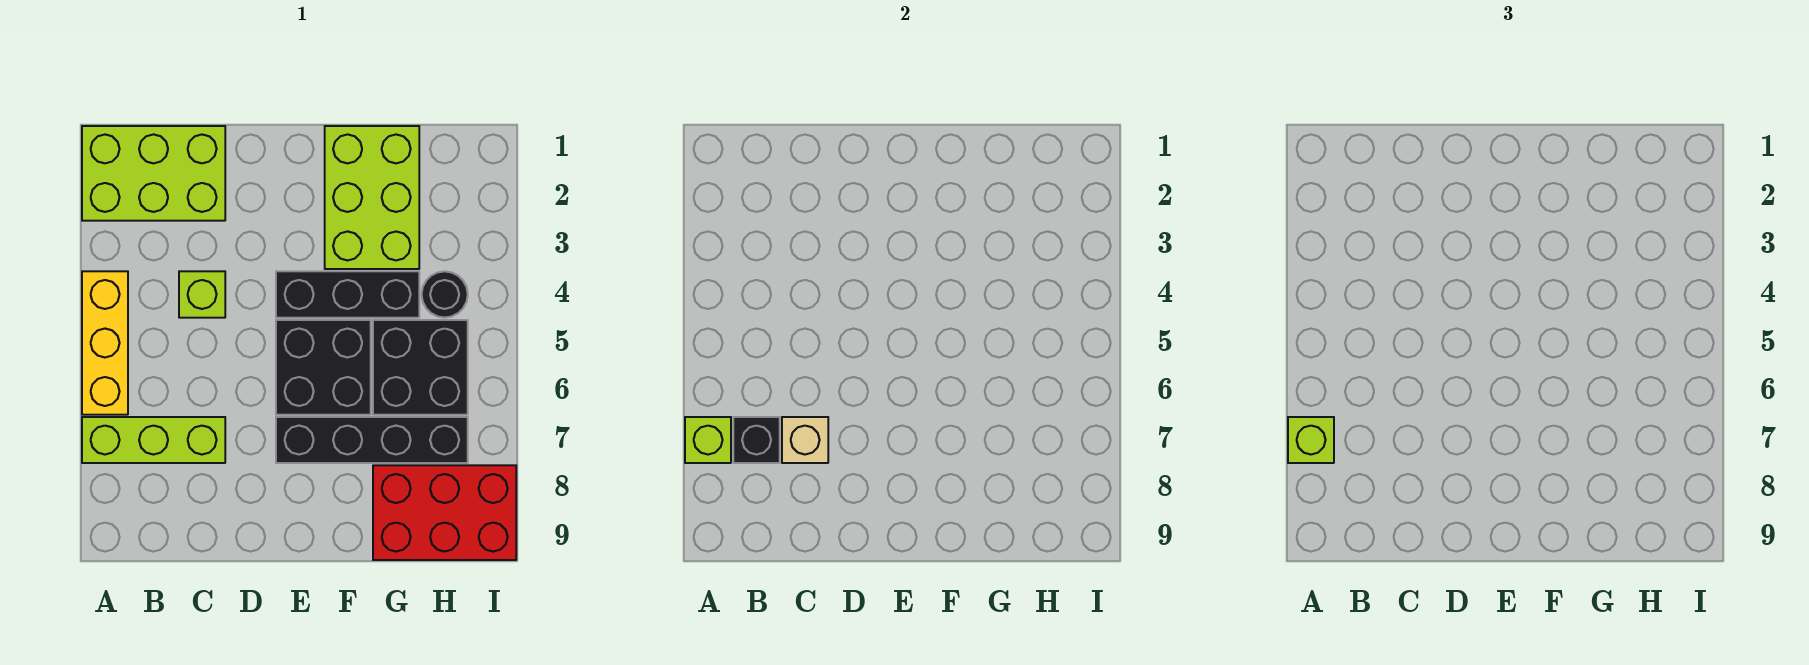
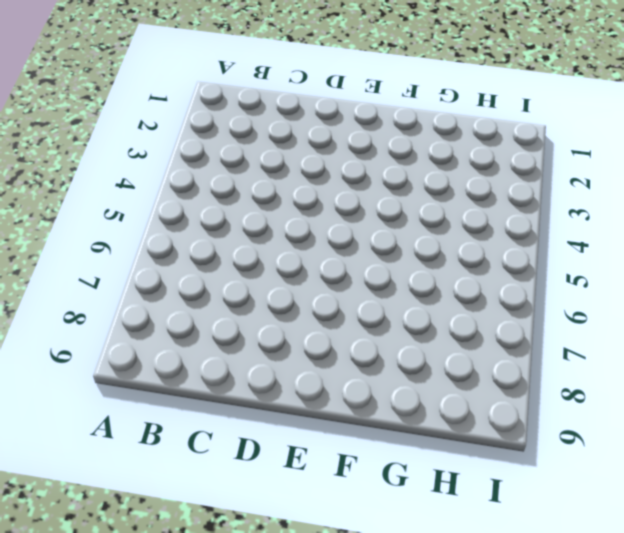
none -> lime brick A1:C2 level 1
none -> yellow brick A4:A6 level 1
none -> lime brick A7:C7 level 1

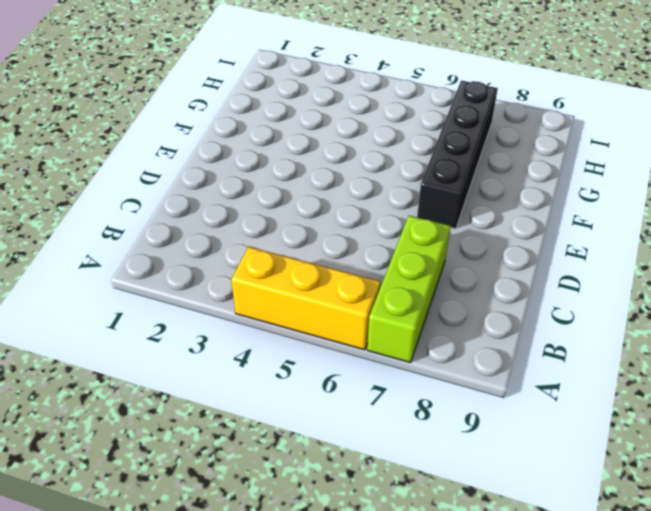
none -> lime brick A1:C2 level 1
none -> lime brick C4 level 1
none -> black brick E4:G4 level 1

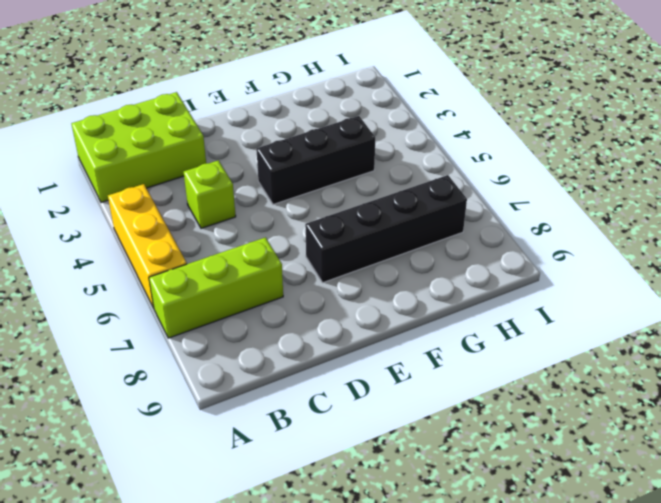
none -> black brick E5:F6 level 1
none -> lime brick F1:G3 level 1
none -> black brick G5:H6 level 1

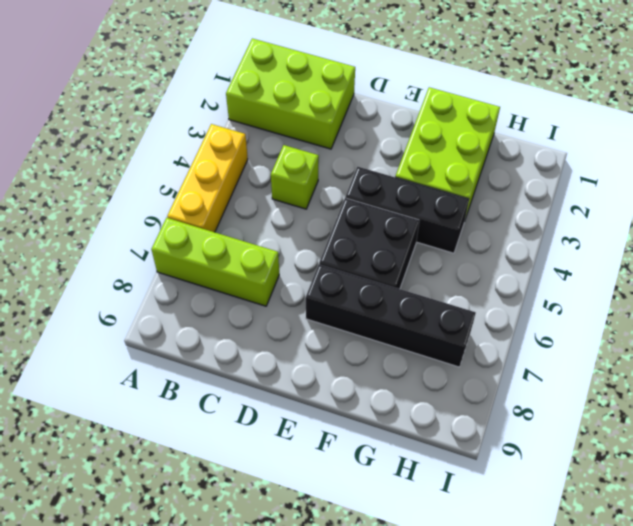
none -> black brick G5:H6 level 1
none -> red brick G8:I9 level 1
none -> black round brick H4 level 1

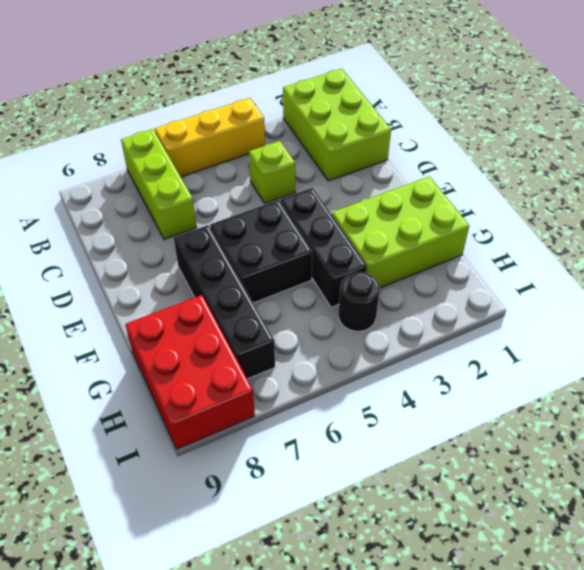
none -> black brick G5:H6 level 1
none -> lime brick A7 level 2
none -> black brick B7 level 2

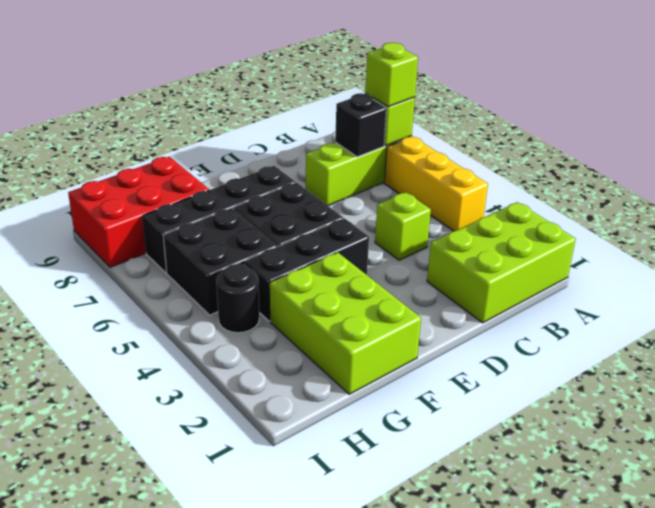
none -> tan brick C7 level 2

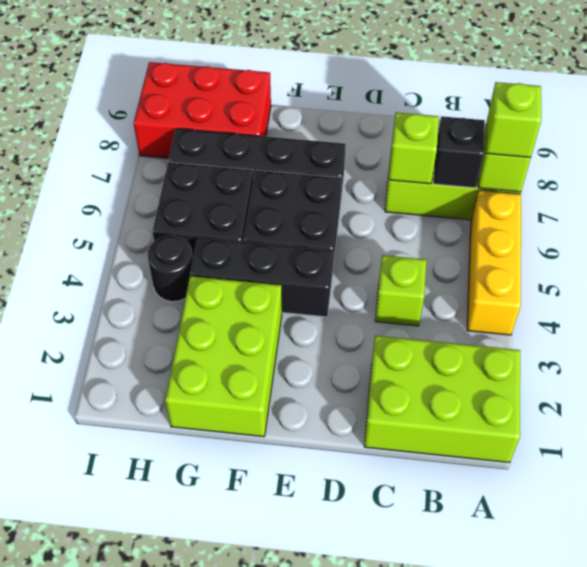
lime brick C7 level 2 -> tan brick C7 level 2

